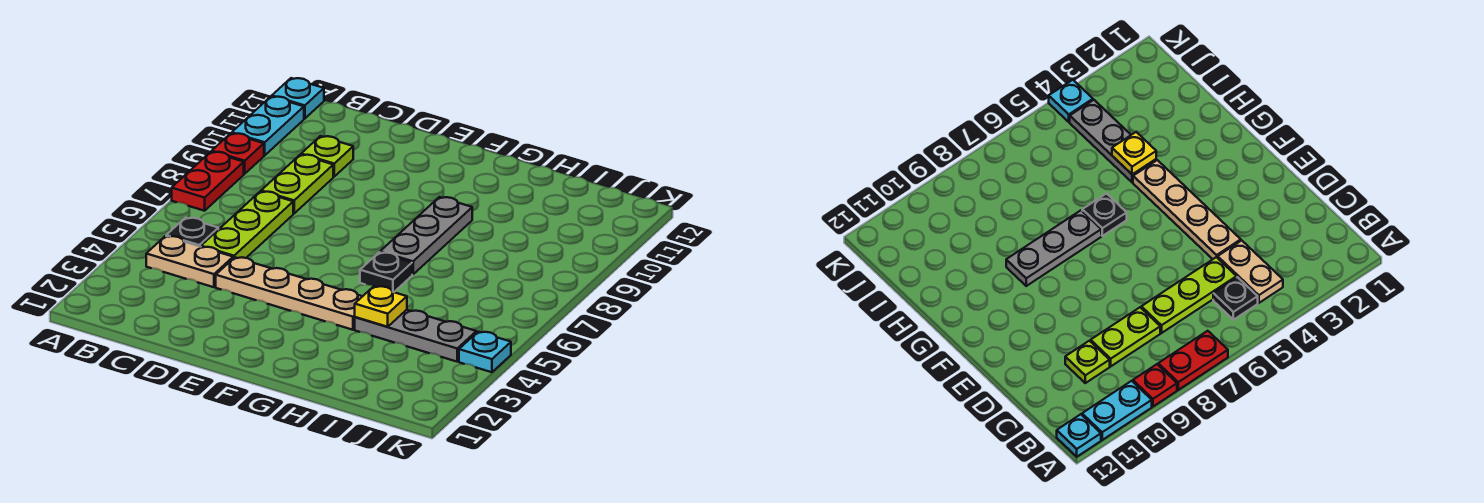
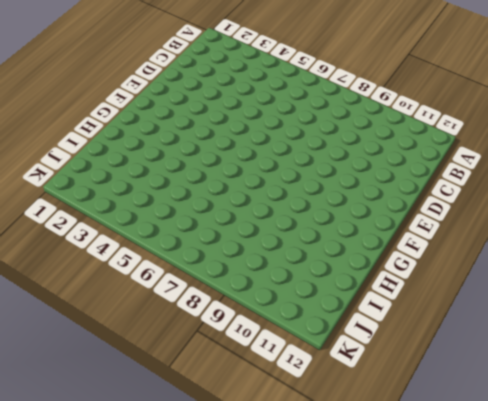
none -> red plate A7:A8 level 1
none -> red plate A9 level 1
none -> cyan plate A10:A11 level 1

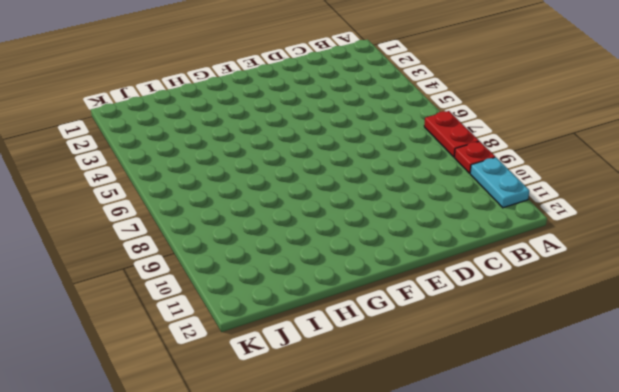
none -> cyan plate A12 level 1
none -> tan plate B4:C4 level 1
none -> black plate B5 level 1

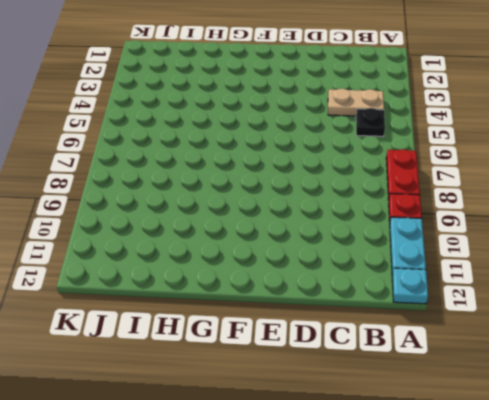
none -> lime plate C5:C7 level 1
none -> lime plate C8:C9 level 1
none -> lime plate C10 level 1

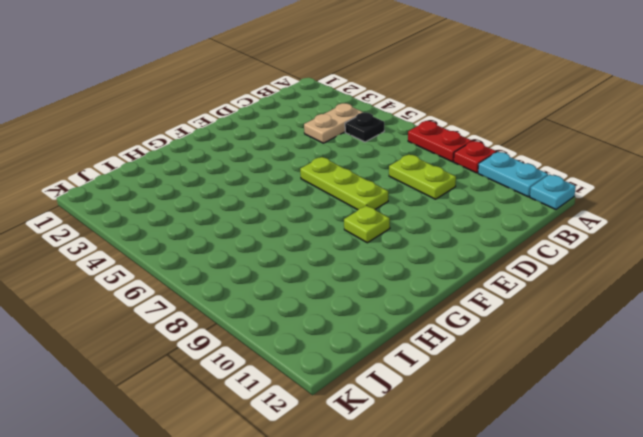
lime plate E6:E8 level 1 -> lime plate C5:C7 level 1
lime plate F9 level 1 -> lime plate C10 level 1
none -> tan plate D4:G4 level 1
none -> black plate G6 level 1
none -> grey plate G7:G9 level 1

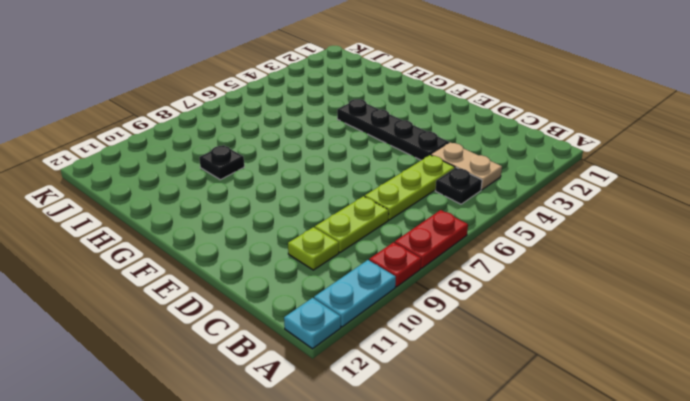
black plate D4:G4 level 1 -> tan plate D4:G4 level 1
black plate H9 level 1 -> black plate G6 level 1
none -> grey plate G7:G9 level 1
none -> grey plate H4:J4 level 1
none -> cyan plate K4 level 1

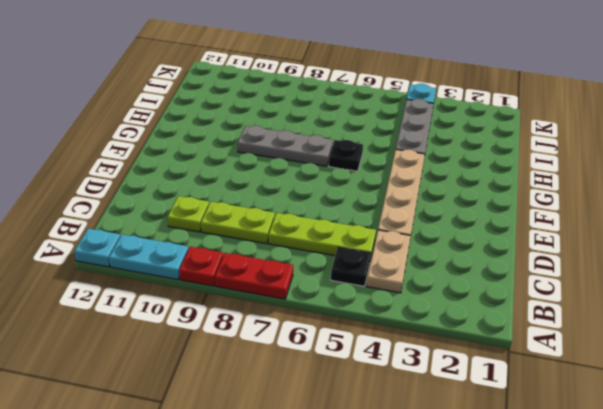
none -> yellow plate H4 level 2

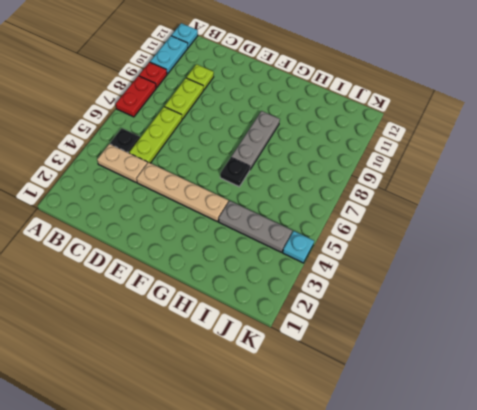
none -> yellow plate H4 level 2

